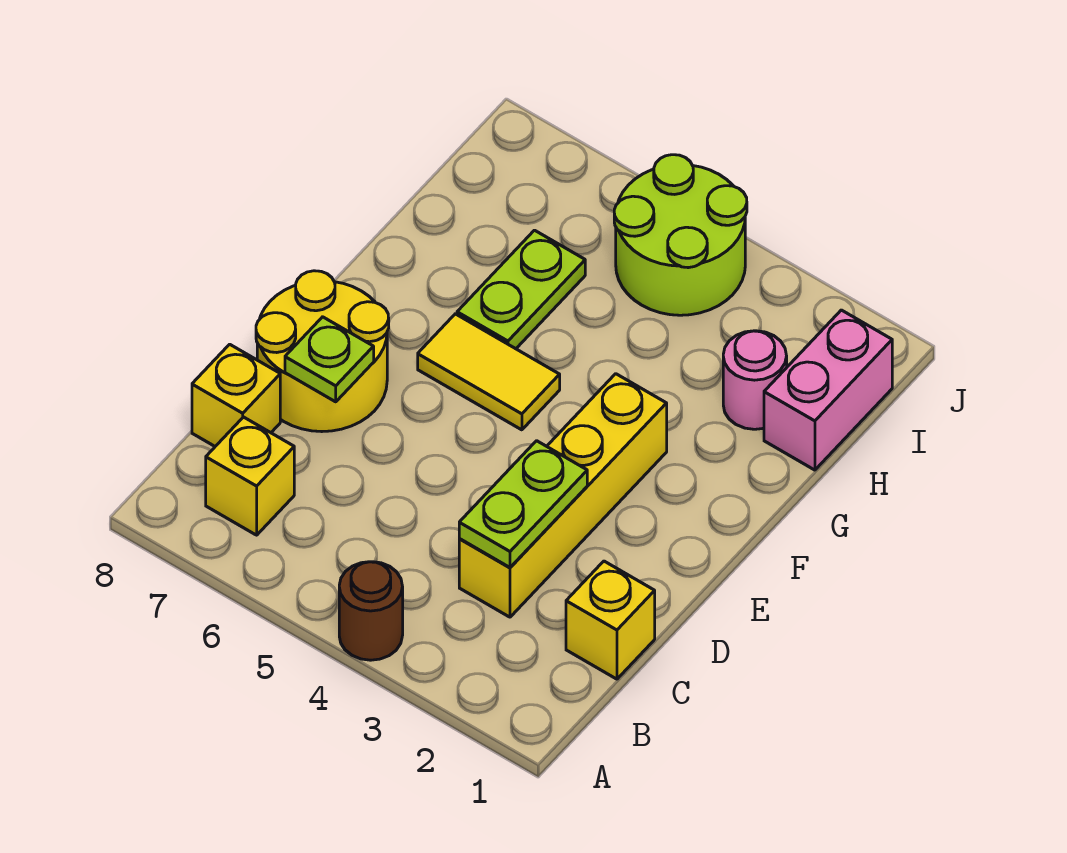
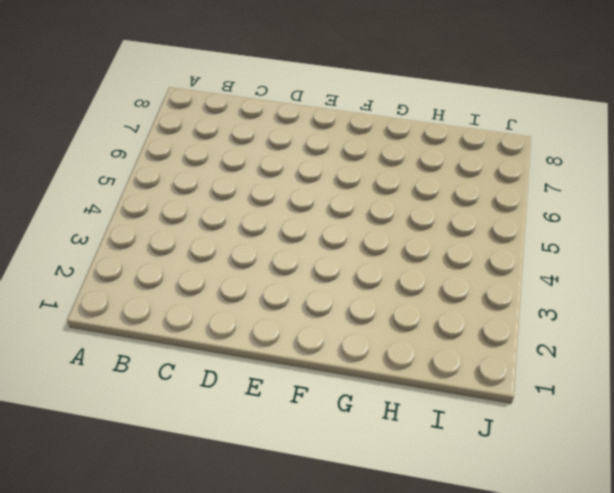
none -> brown round brick A4 level 1
none -> yellow brick B7 level 1
none -> yellow brick C1 level 1

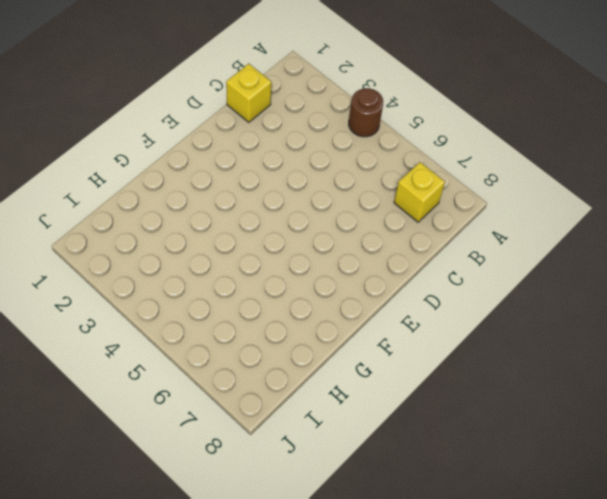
none -> yellow brick C3:F3 level 1
none -> yellow brick C8 level 1
none -> yellow round brick D7:E8 level 1

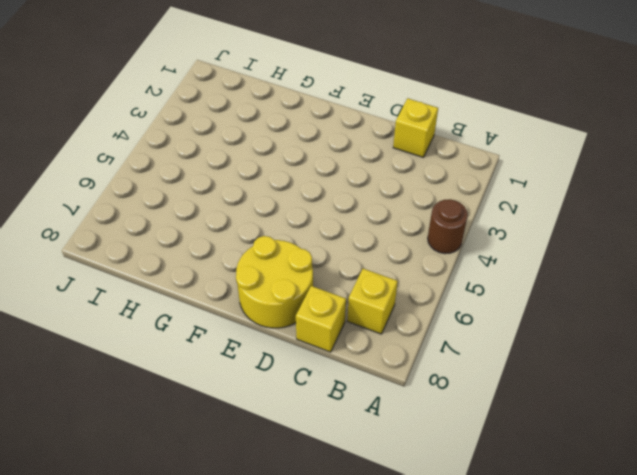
none -> yellow brick C3:F3 level 1
none -> yellow tile F5:F6 level 1
none -> lime plate G6:H6 level 1

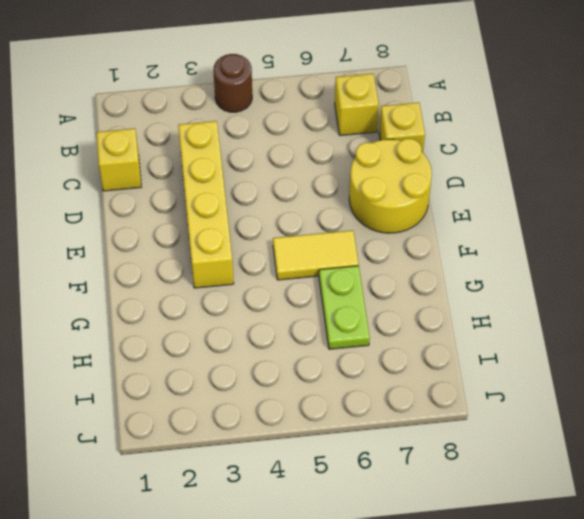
none -> pink brick H1:I1 level 1
none -> pink round brick H2 level 1
none -> lime round brick I4:J5 level 1

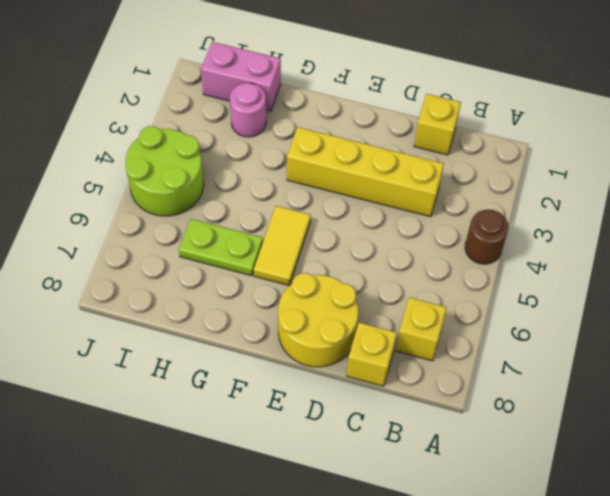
none -> lime plate C3:D3 level 2
none -> lime plate D7 level 2

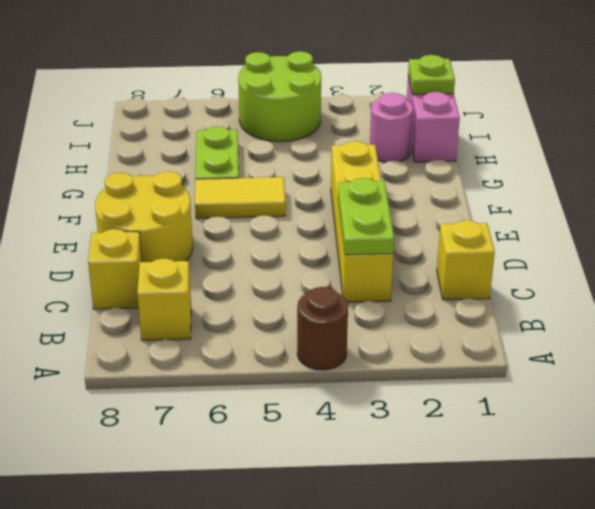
lime plate I1 level 2 -> lime plate D7 level 2

